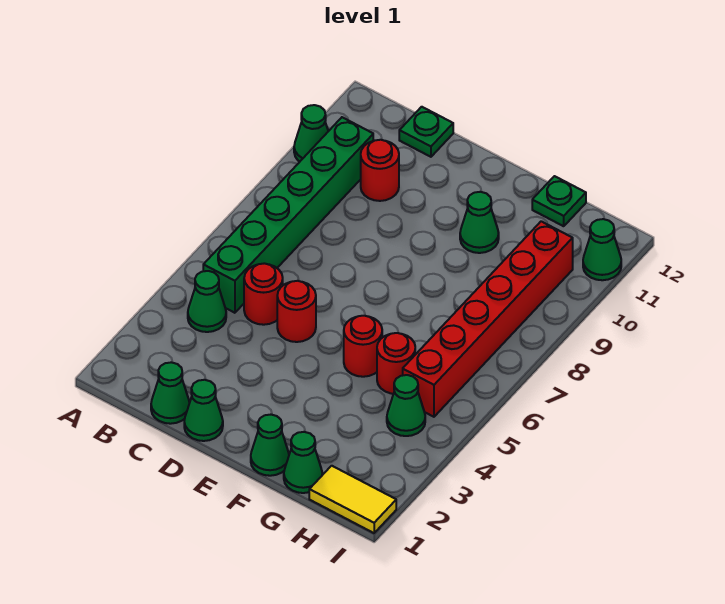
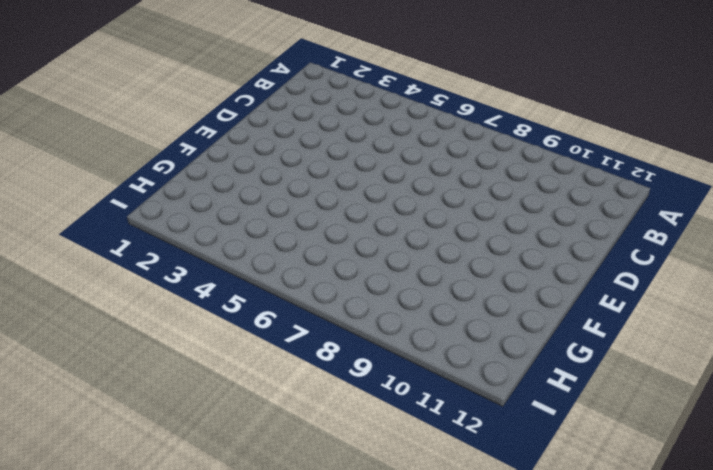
none -> green cone A10 level 1
none -> green cone B4 level 1
none -> green brick B5:B10 level 1

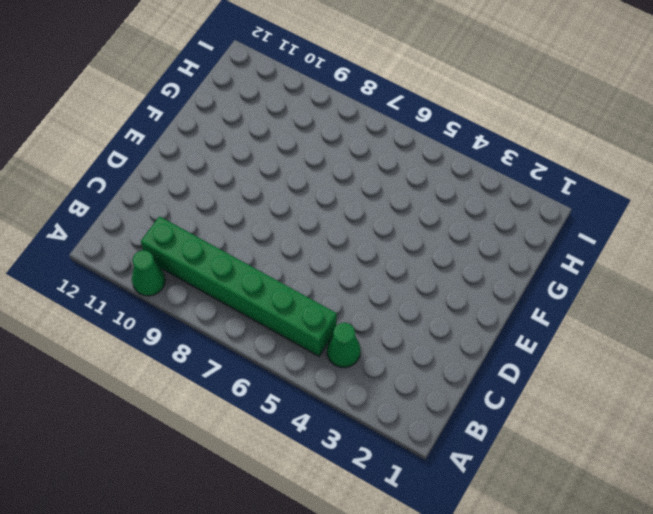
none -> green cone C1 level 1
none -> red round brick C5 level 1
none -> red round brick C10 level 1

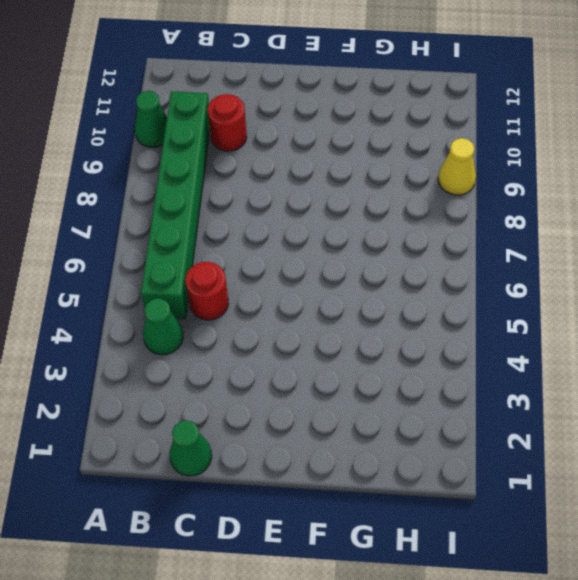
yellow cone I9 level 1 -> none
none -> green plate C12 level 1
none -> green cone D1 level 1
none -> red round brick D5 level 1

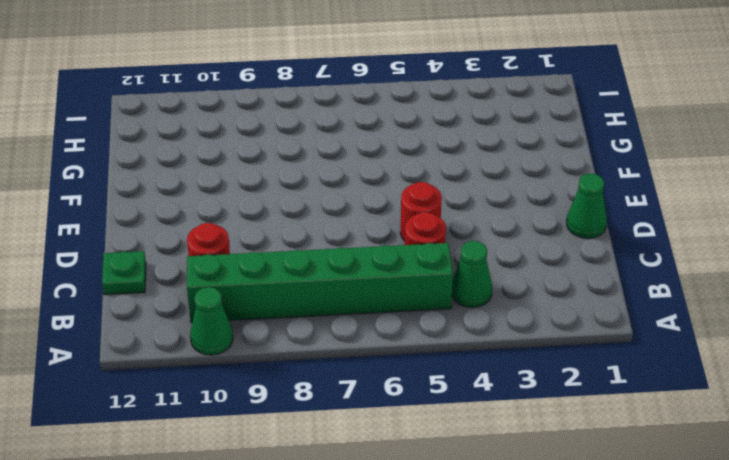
none -> green cone C1 level 1
none -> green cone F1 level 1
none -> red round brick F5 level 1

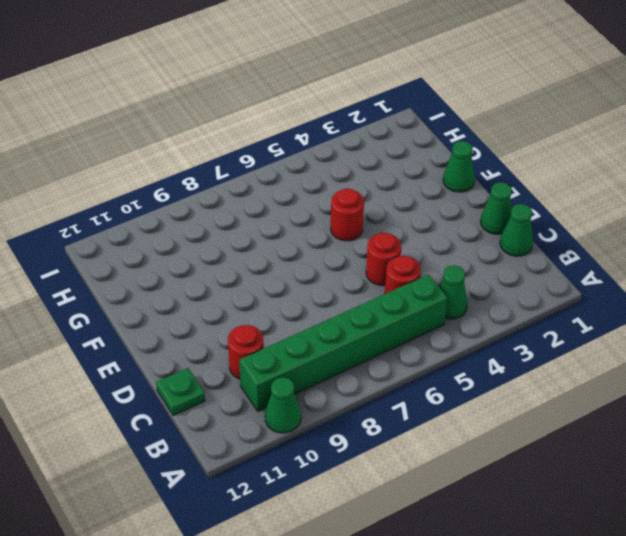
none -> green cone F10 level 1
none -> green cone G1 level 1
none -> red round brick G5 level 1

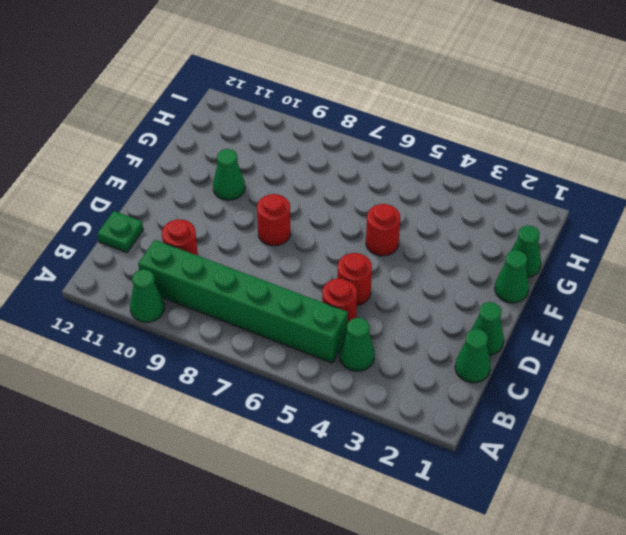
red round brick E8 level 1 -> red round brick G5 level 1
none -> green plate G12 level 1
none -> yellow tile H1:I1 level 1
none -> green cone H4 level 1

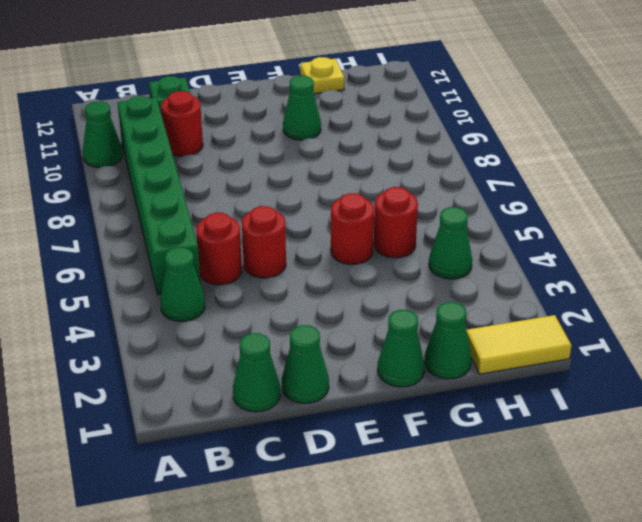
yellow plate G12 level 1 -> green plate G12 level 1
none -> red brick H5:H10 level 1
none -> green cone I11 level 1

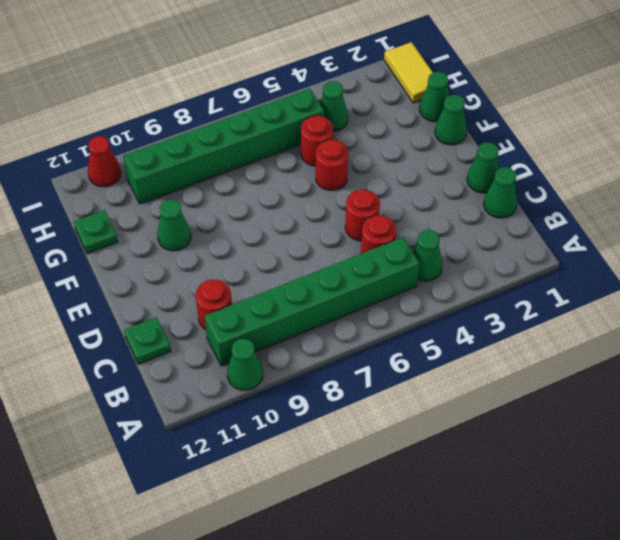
green brick H5:H10 level 1 -> red brick H5:H10 level 1
red cone I11 level 1 -> green cone I11 level 1

